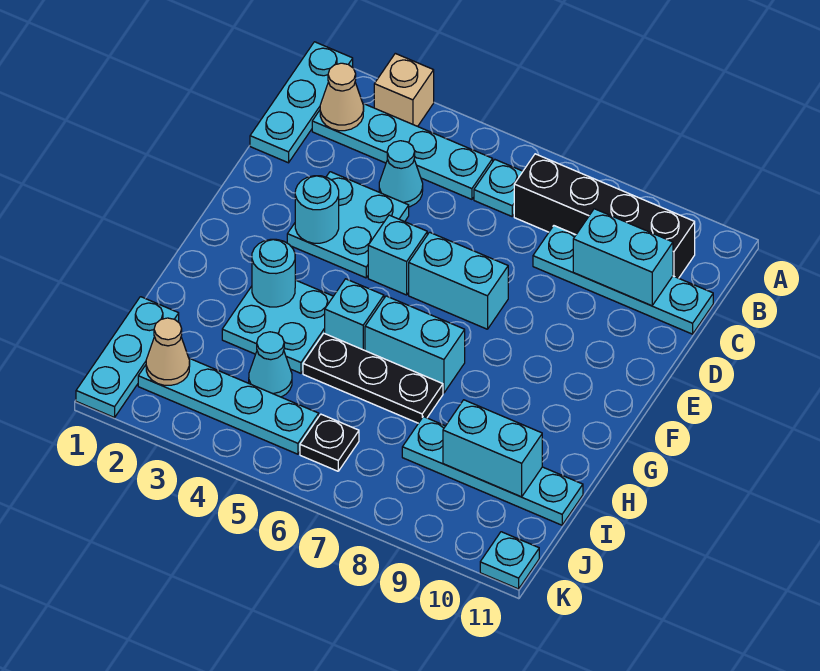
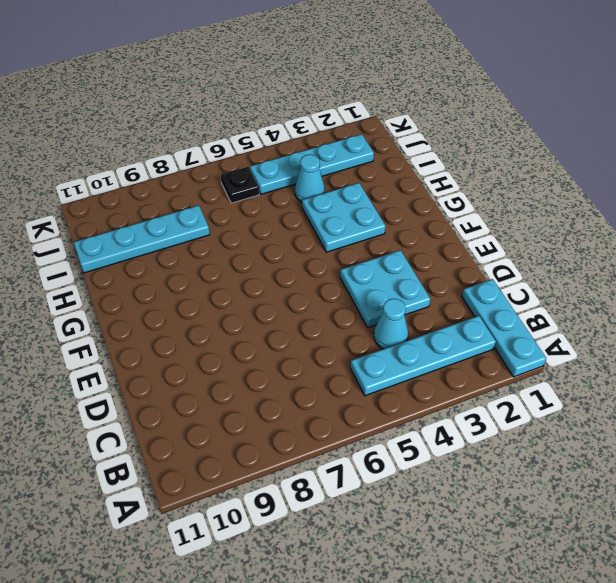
none -> tan brick A3 level 1
none -> cyan plate B6 level 1
none -> black brick B7:B10 level 1

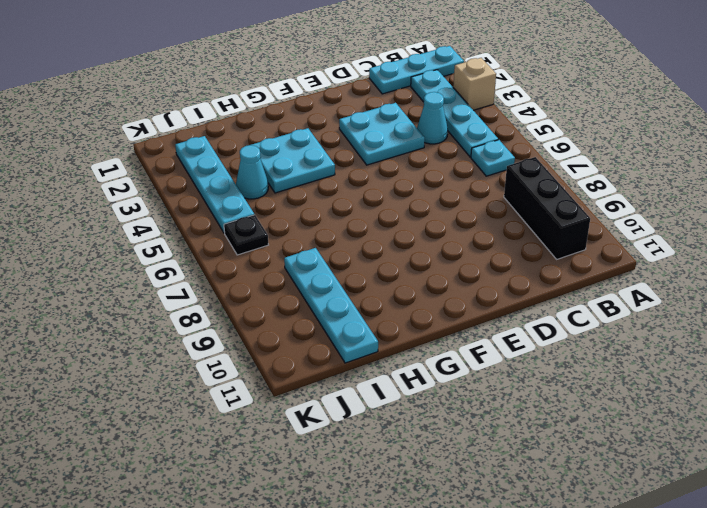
black brick B8:B10 level 1 -> black brick B7:B10 level 1
none -> cyan plate C8:C11 level 1
none -> cyan brick E5 level 1
none -> cyan brick E6:E7 level 1

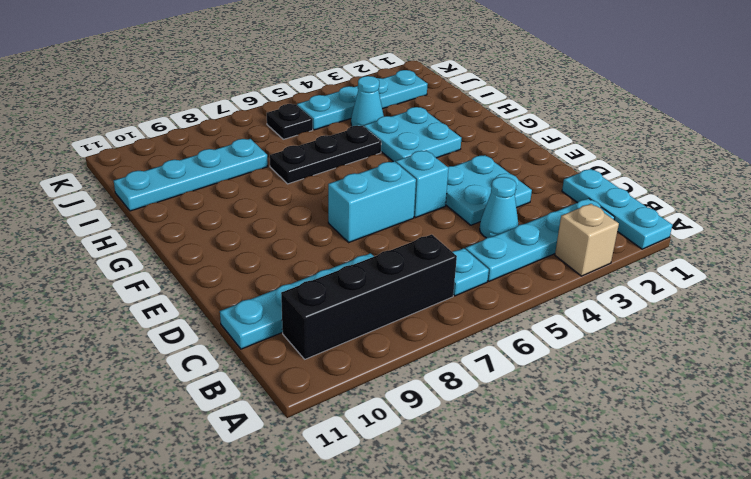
none -> cyan brick G5 level 1
none -> cyan brick G6:G7 level 1
none -> cyan plate I1:K1 level 1

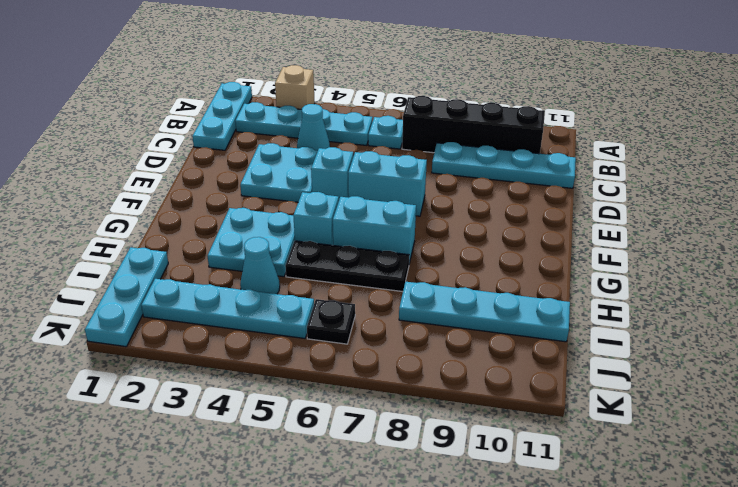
none -> cyan plate K11 level 1
none -> tan cone B2 level 2
none -> cyan brick C9:C10 level 2

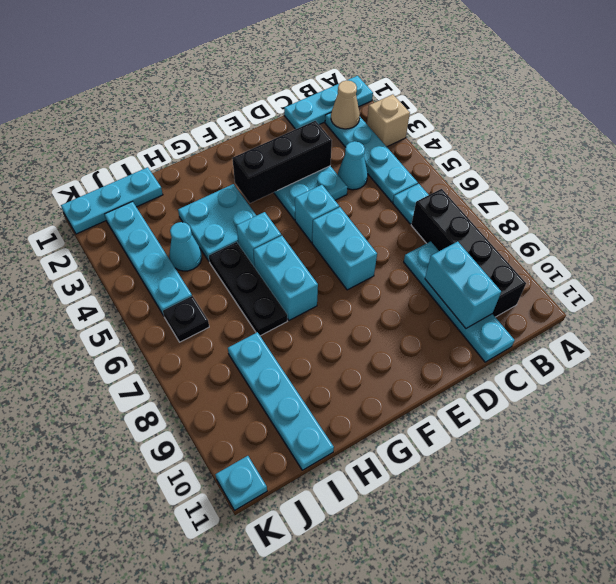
black brick D3:F3 level 2 -> cyan round brick E3 level 2
none -> cyan round brick G3 level 2
none -> cyan brick I9:I10 level 2
none -> tan cone J2 level 2

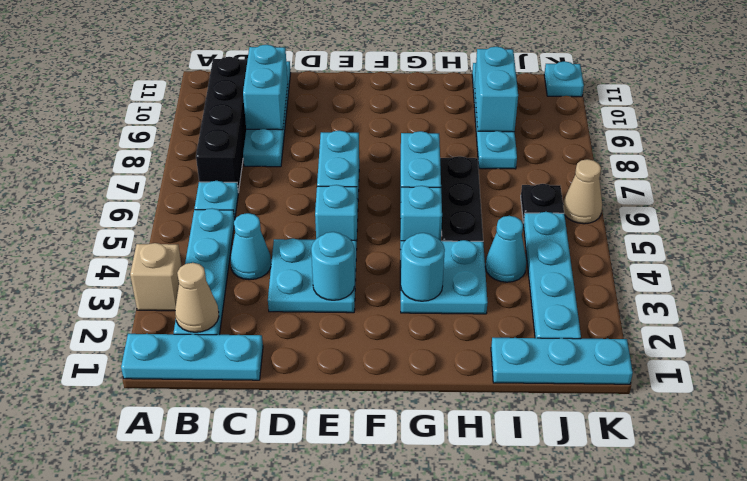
tan cone K6 level 1 -> tan cone J2 level 2

